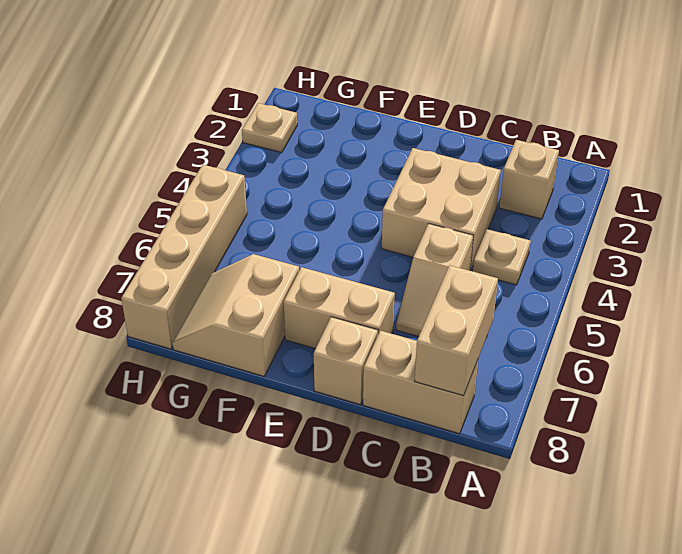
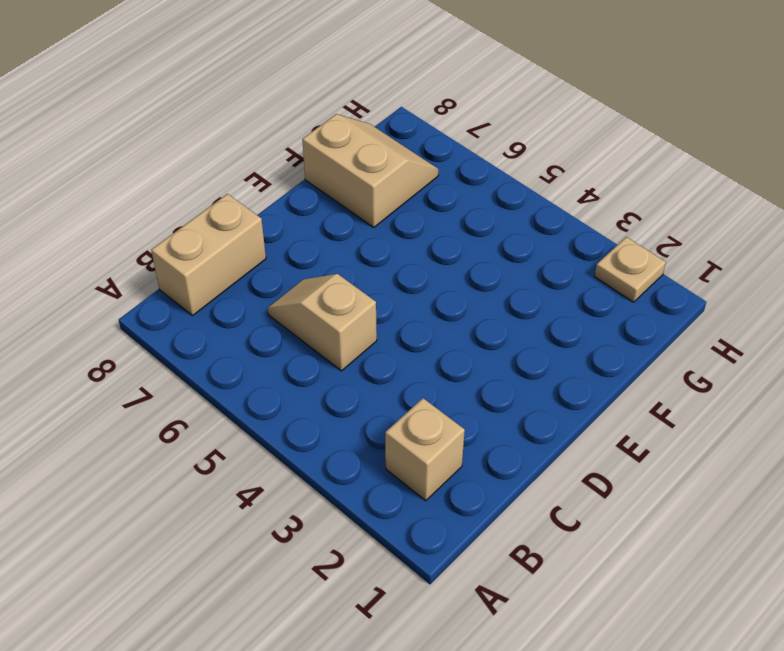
none -> tan plate B4 level 1
none -> tan brick C3:D4 level 1

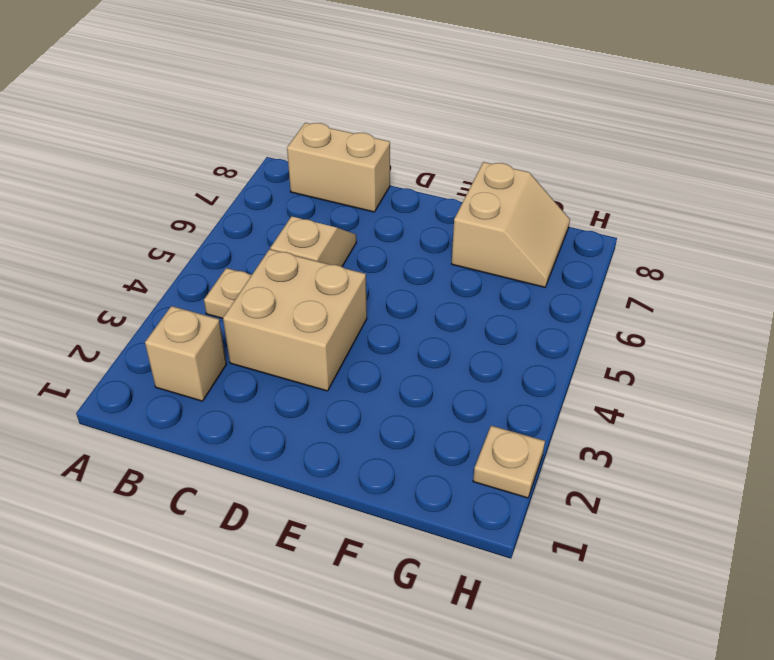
none -> tan brick D7:E7 level 1
none -> tan brick D8 level 1

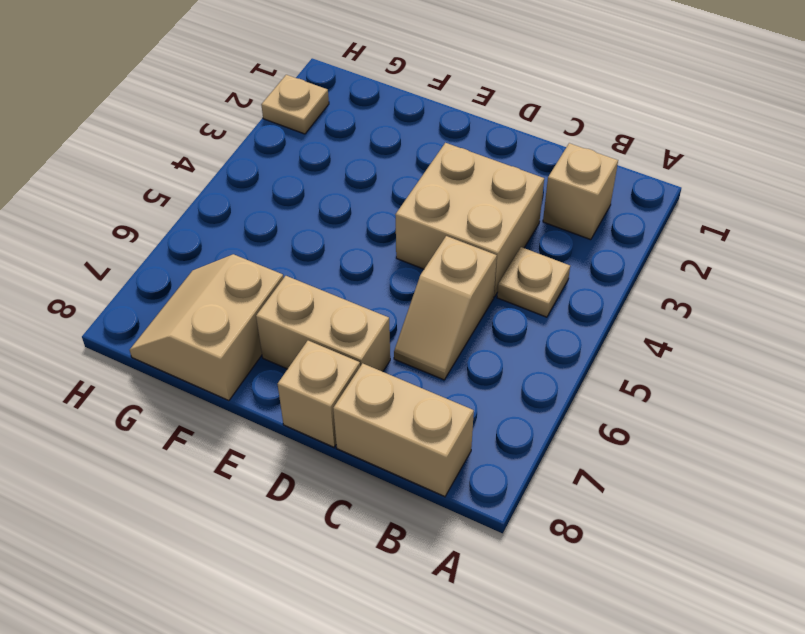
none -> tan brick H5:H8 level 1
none -> tan brick B7:B8 level 2

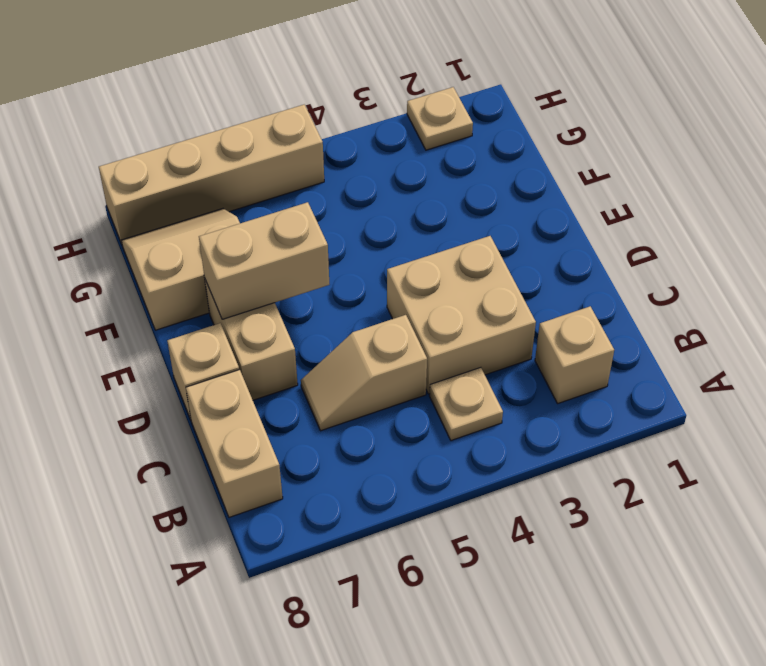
tan brick E6:E7 level 2 -> tan brick B7:B8 level 2

